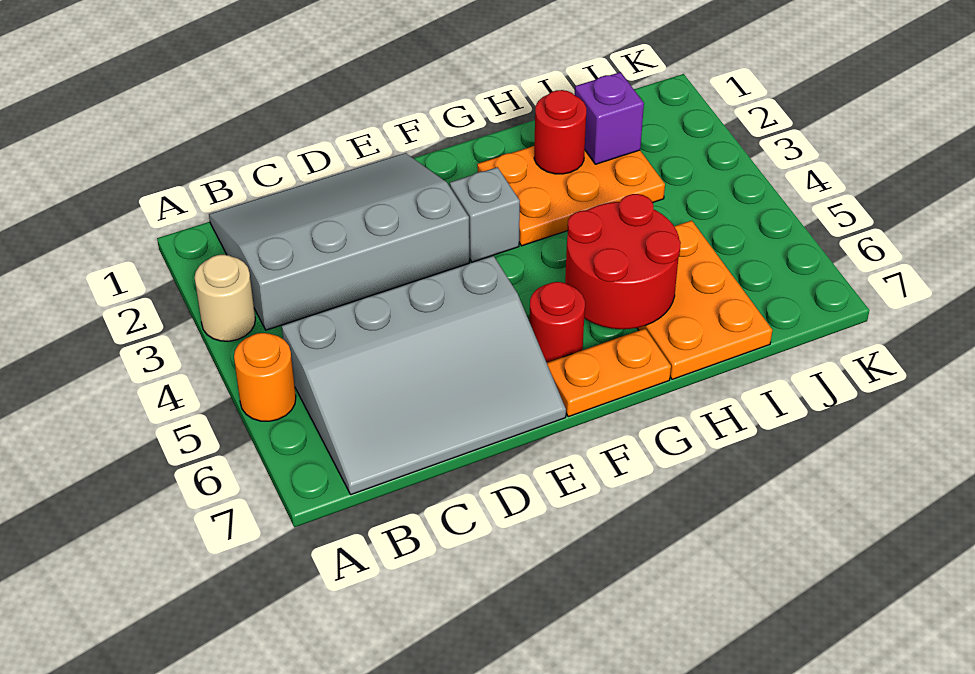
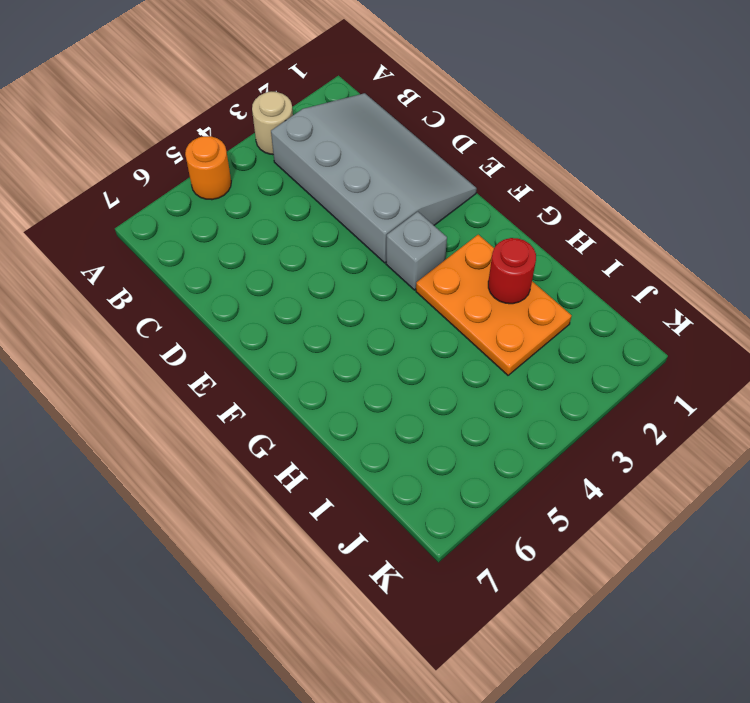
none -> grey slope B5:E7 level 1 top 5
none -> red round brick F6 level 1
none -> orange plate F7:G7 level 1

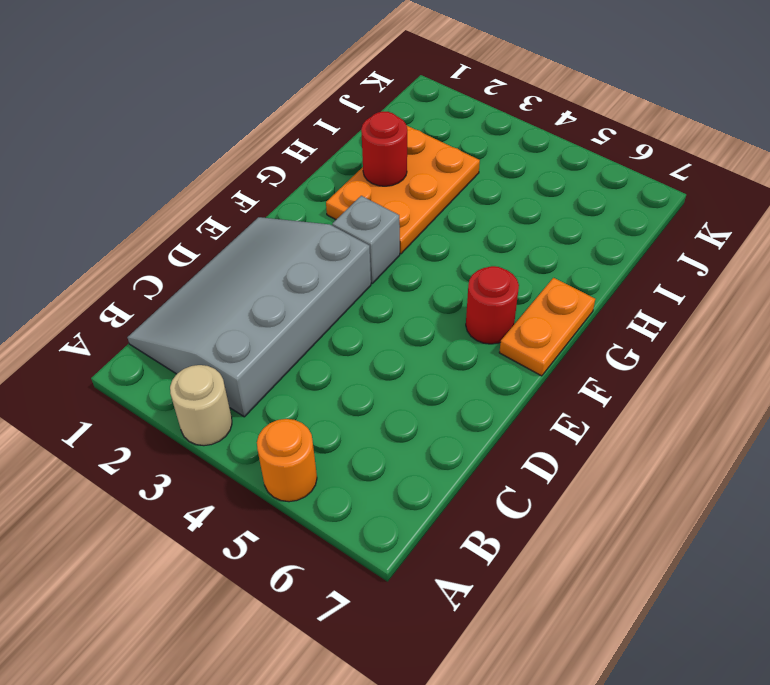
none -> grey slope B5:E7 level 1 top 5
none -> orange plate H5:I7 level 1
none -> red round brick G5:H6 level 2

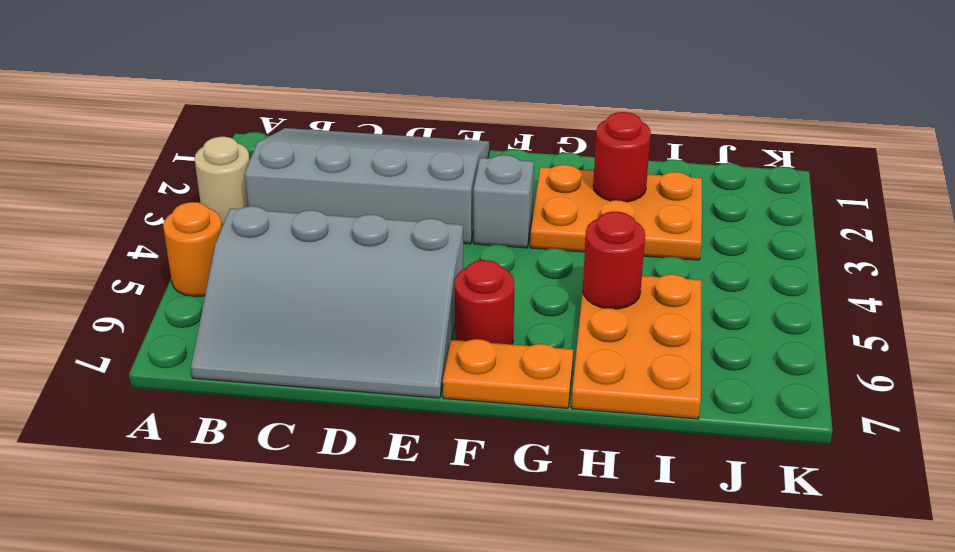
red round brick H5 level 2 -> red round brick G5:H6 level 2
none -> purple brick I2 level 2

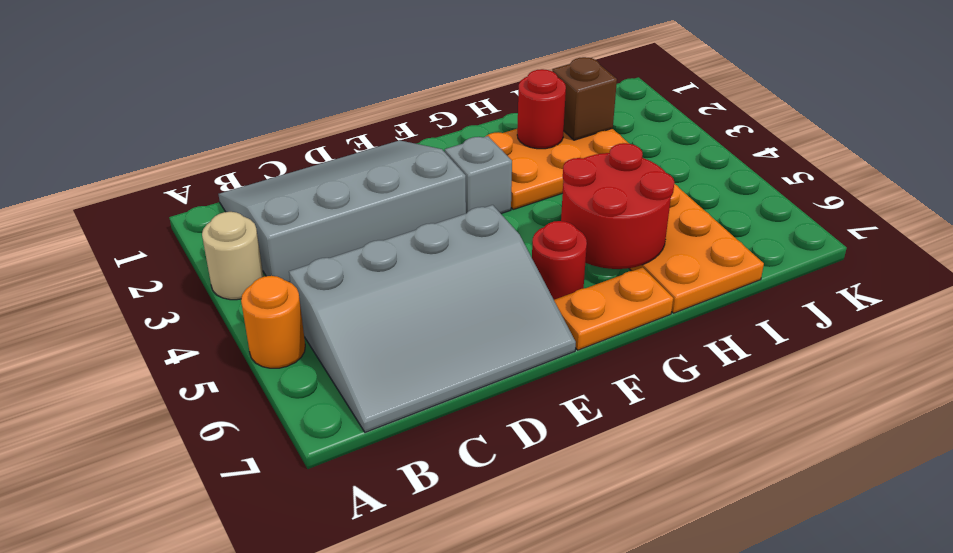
brown brick I2 level 2 -> purple brick I2 level 2

